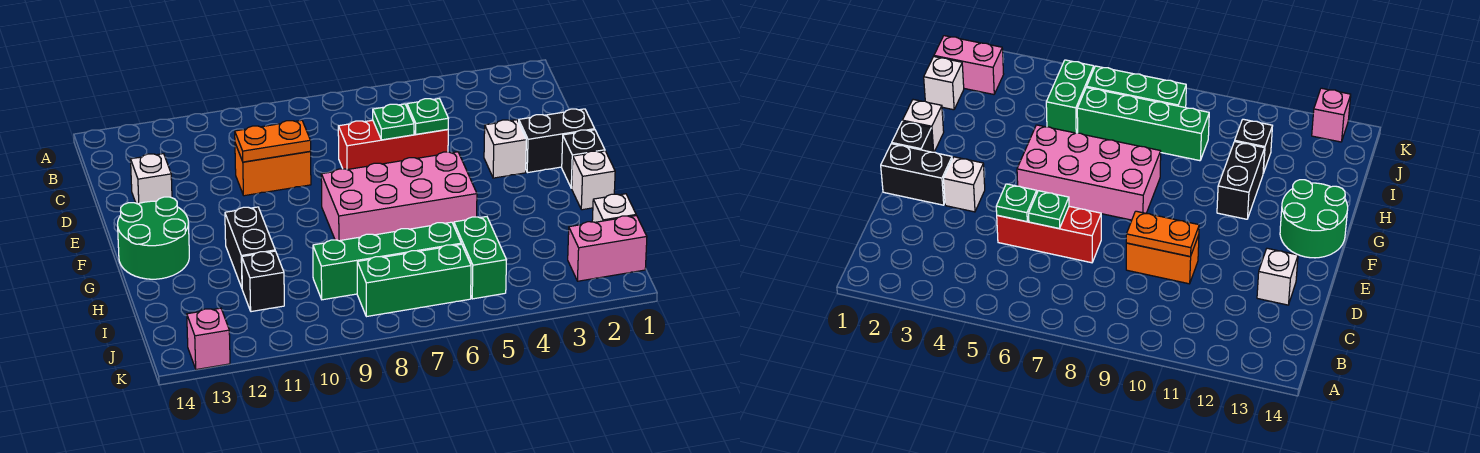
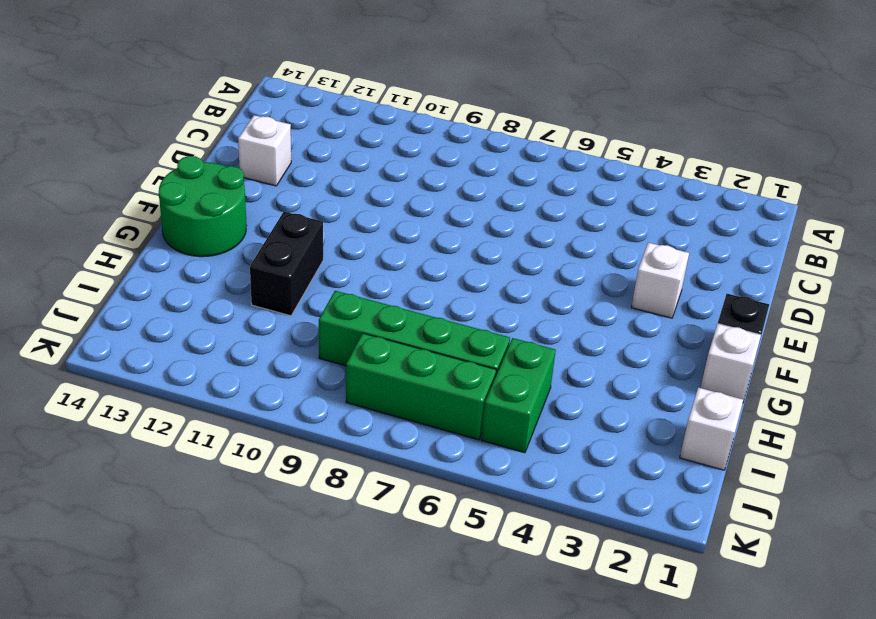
none -> red brick D5:D7 level 1
none -> orange brick D9:D10 level 1
none -> black brick E1:E2 level 1

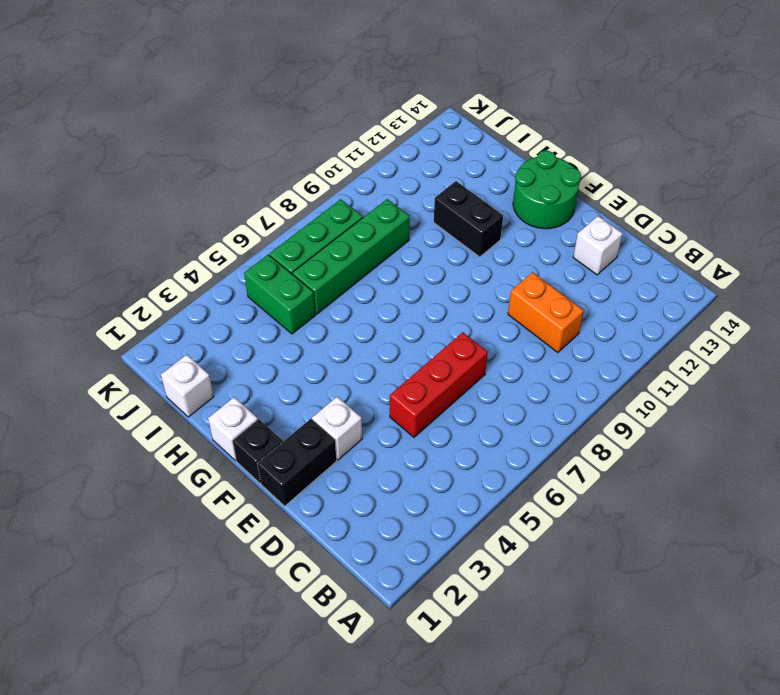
orange brick C10:D10 level 1 -> orange brick D9:D10 level 1
none -> pink brick F5:G8 level 1
none -> black brick I11 level 1
none -> pink brick J1:J2 level 1

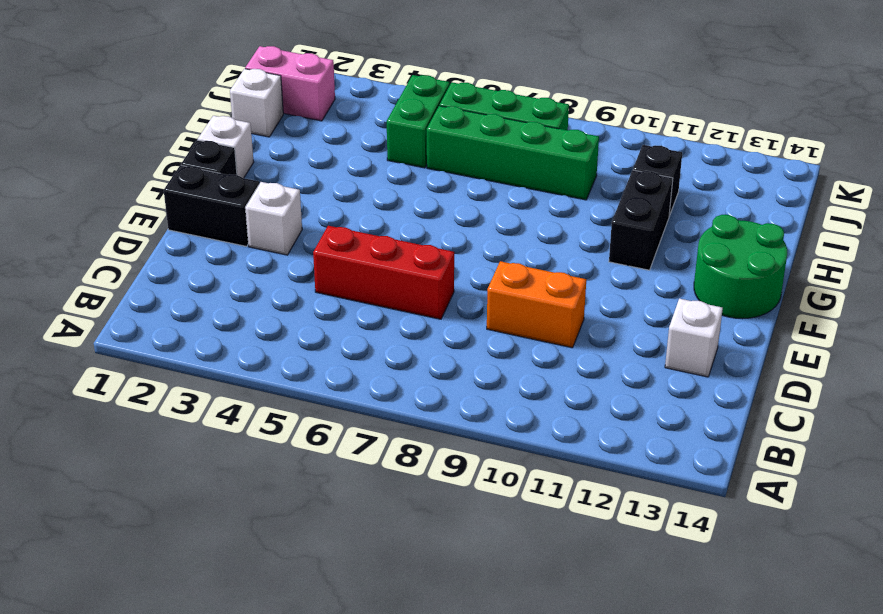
none -> pink brick F5:G8 level 1
none -> pink brick K13 level 1
none -> green plate D5 level 2

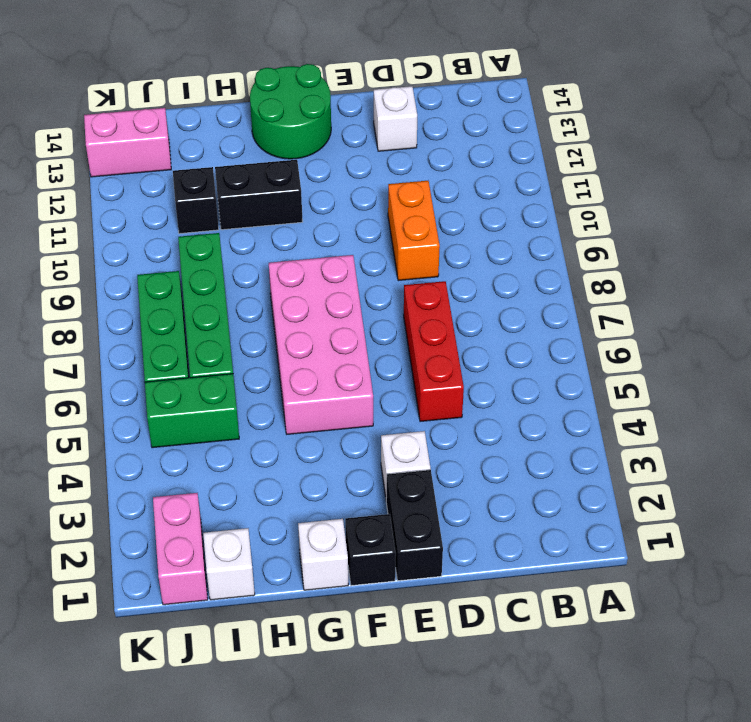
pink brick J13:K13 level 1 -> pink brick K13 level 1
none -> green plate D5 level 2
none -> green plate D6 level 2
none -> orange plate D9:D10 level 2

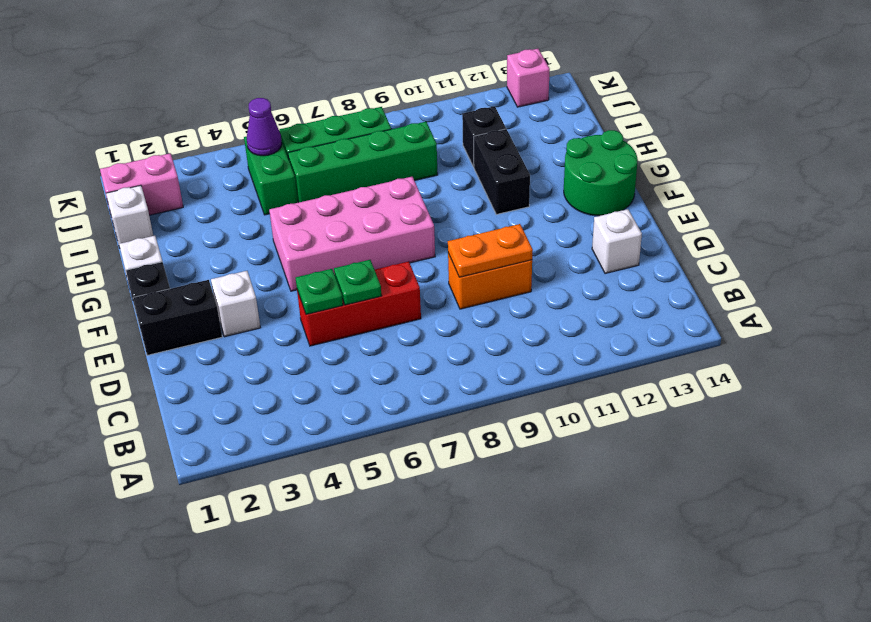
purple cone J5 level 2 -> none

